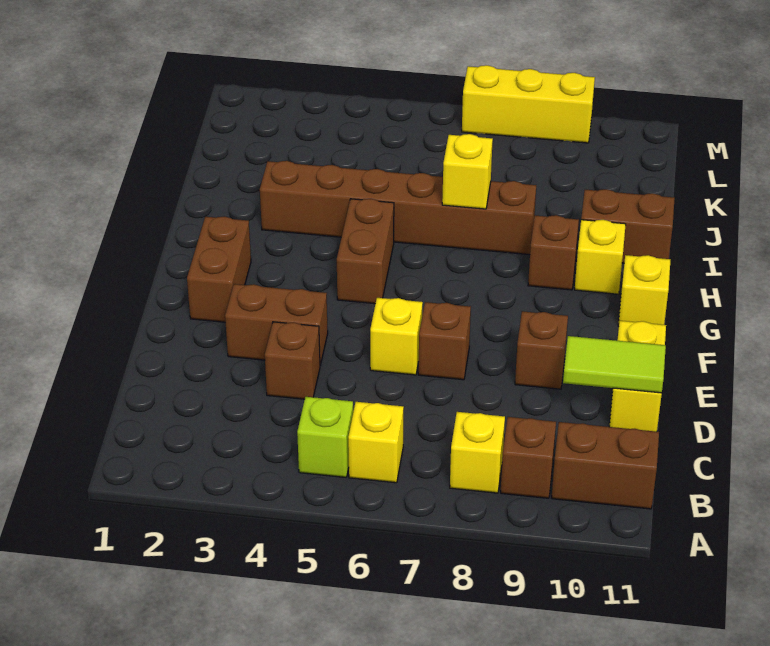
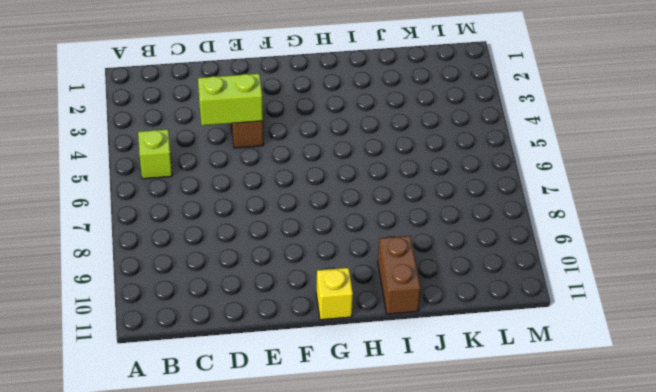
lime brick D4:E4 level 2 -> none
none -> yellow brick B6 level 1
none -> yellow brick B8 level 1
none -> brown brick B9 level 1

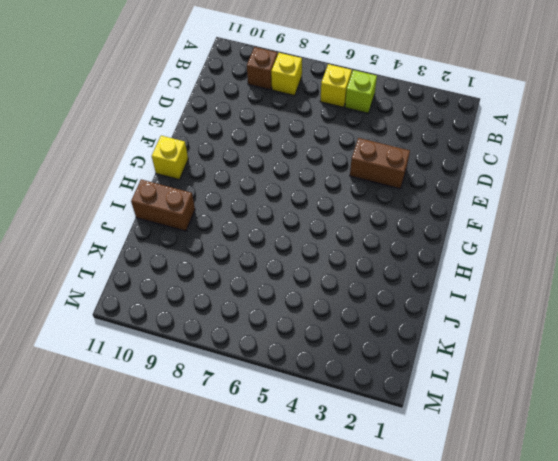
none -> brown brick B10:B11 level 1
none -> brown brick D4 level 1
none -> yellow brick D11:E11 level 1

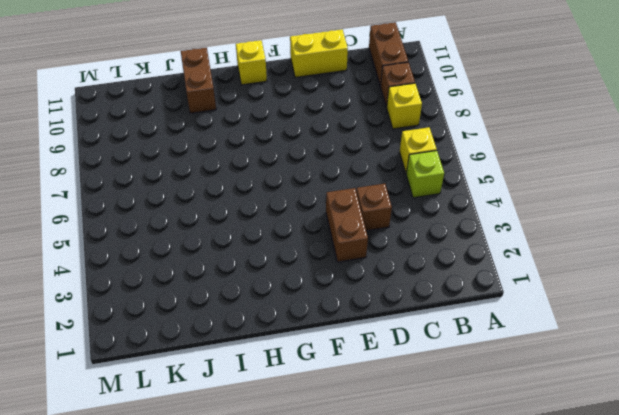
none -> yellow brick E6 level 1
none -> brown brick E7 level 1
none -> brown brick E9 level 1

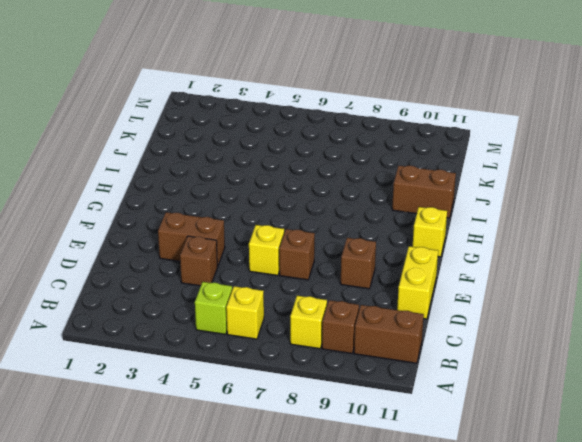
none -> brown brick F2:G2 level 1
none -> brown brick G5:H5 level 1
none -> brown brick H9 level 1

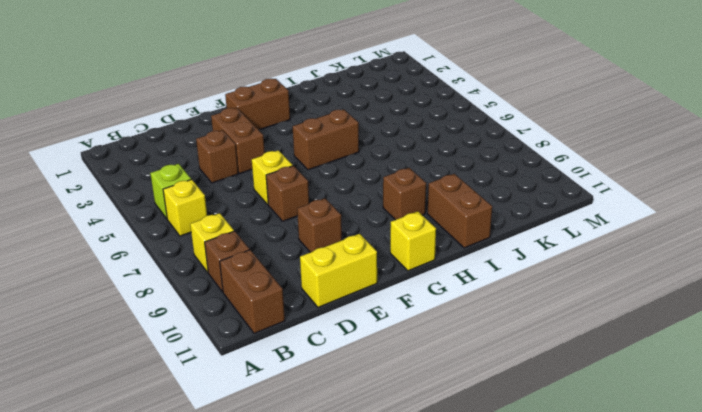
none -> yellow brick H10 level 1
none -> brown brick I3:I8 level 1
none -> yellow brick M7:M9 level 1

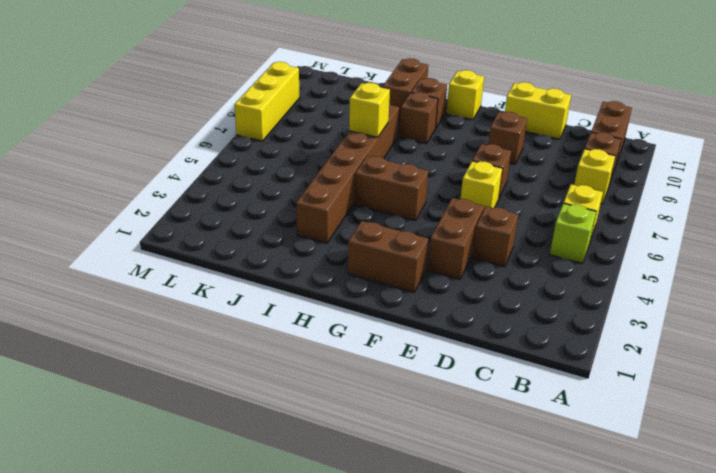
brown brick H10 level 1 -> yellow brick H10 level 1
none -> lime tile D10:D11 level 2

